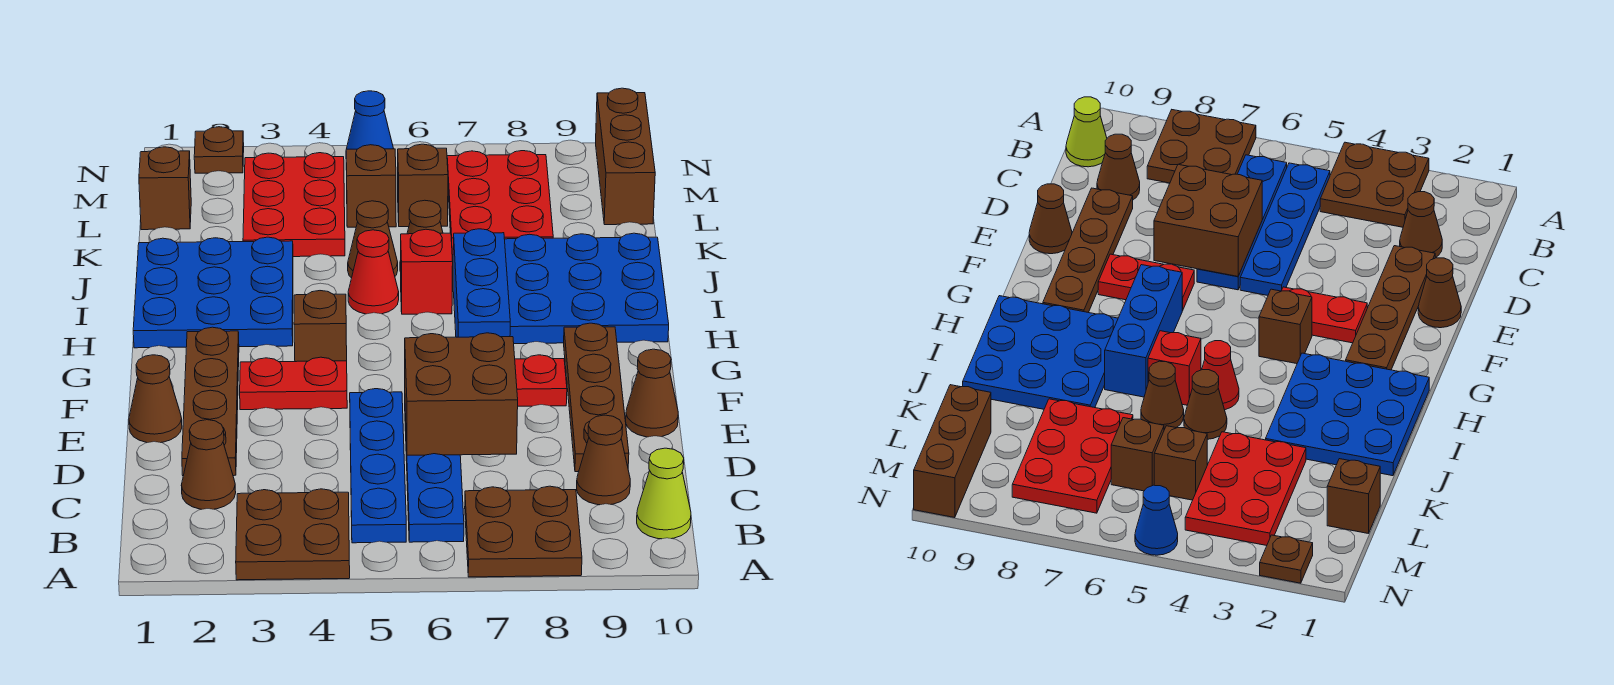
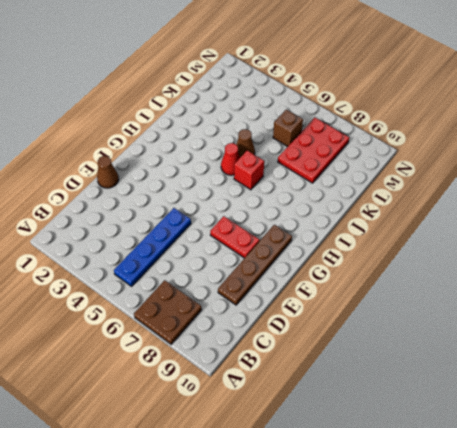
none -> brown plate A3:B4 level 1
none -> blue plate B6:E6 level 1
none -> lime cone B10 level 1
none -> brown cone C2 level 1

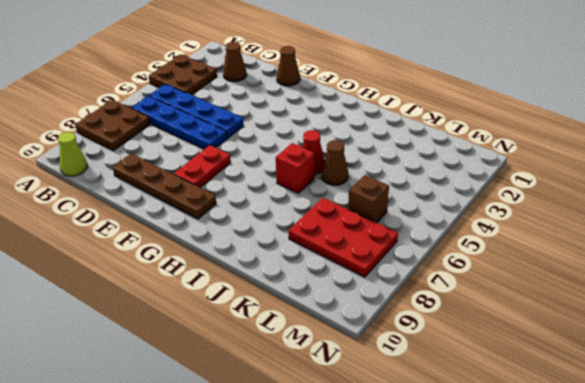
none -> brown cone C9 level 1
none -> brown plate D2:G2 level 1
none -> brown cone E10 level 1
none -> red plate F3:F4 level 1

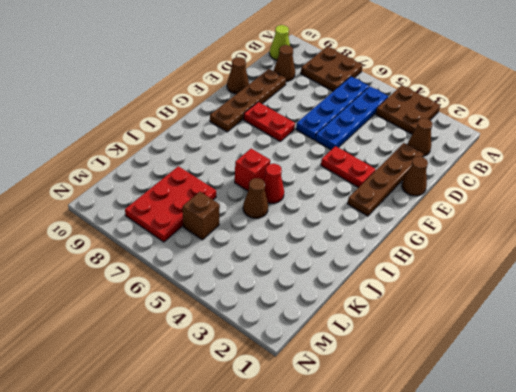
none -> brown brick G4 level 1
none -> blue brick G7:I7 level 1
none -> blue plate H1:J3 level 1
none -> blue plate H8:J10 level 1

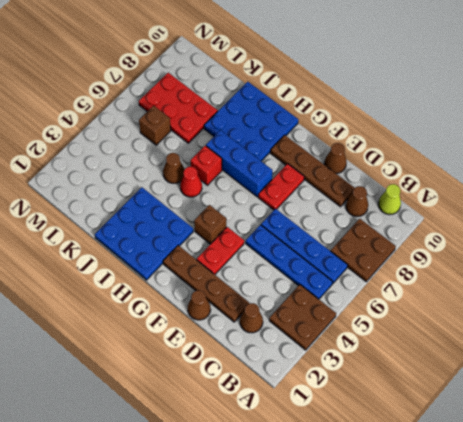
none -> brown cone J6 level 1
none -> red plate K3:M4 level 1
none -> brown brick L1 level 1
none -> brown brick L5 level 1

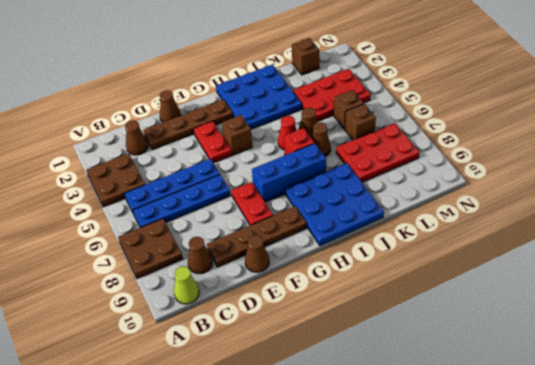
none -> brown brick L10:N10 level 1
none -> brown plate N2 level 1
none -> blue cone N5 level 1
none -> brown brick D6:E7 level 2

